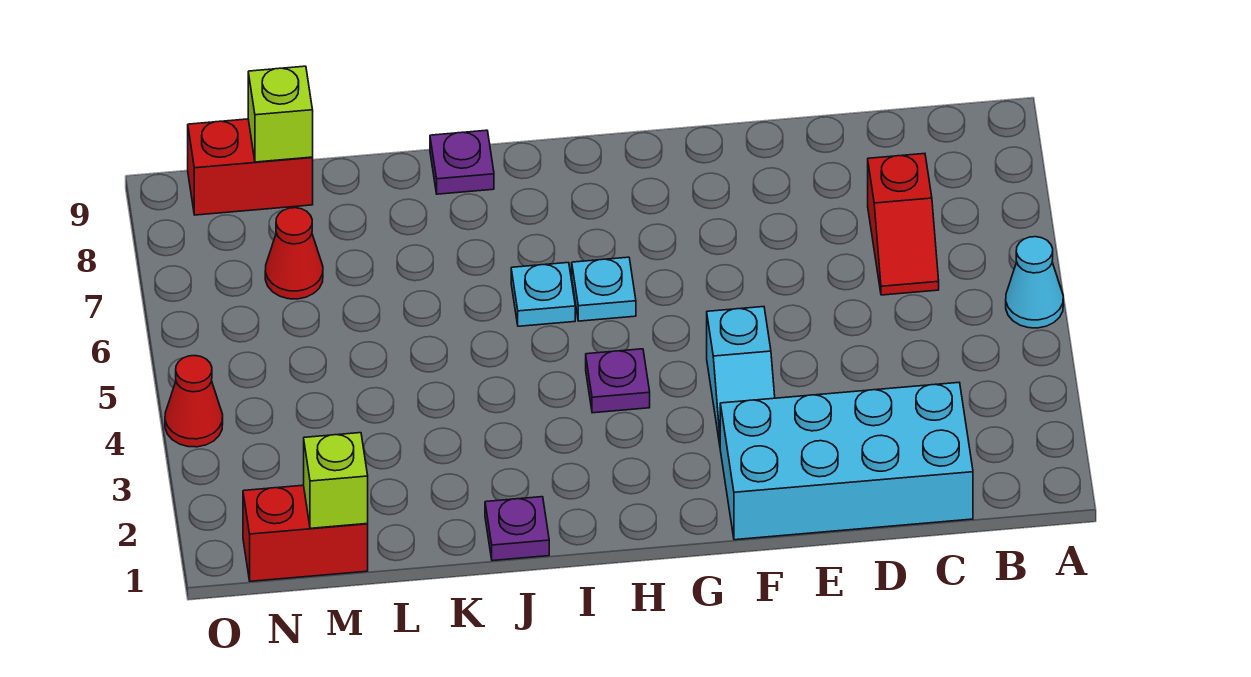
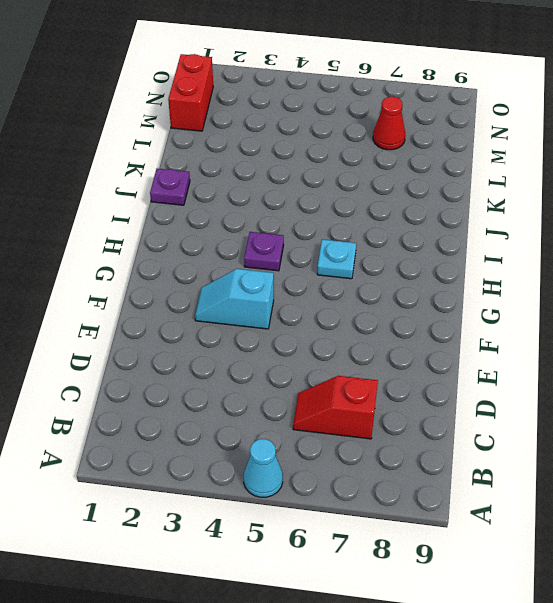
none -> cyan brick C1:F2 level 1
none -> cyan plate I6 level 1
none -> purple plate J9 level 1

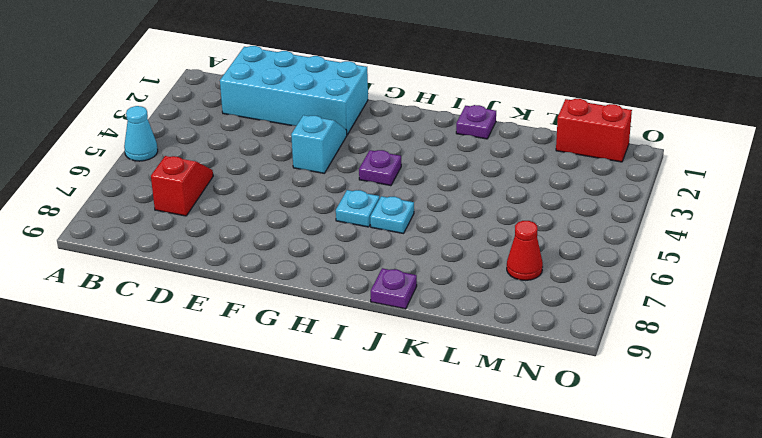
none -> red brick M9:N9 level 1
none -> red cone O4 level 1
none -> lime brick M1 level 2

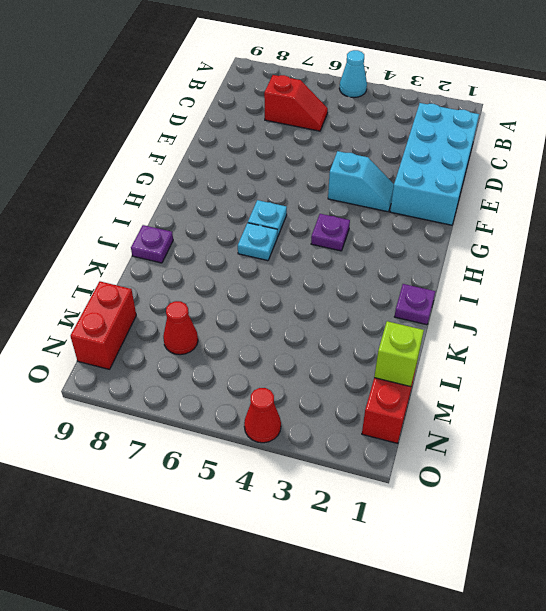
none -> lime brick M9 level 2

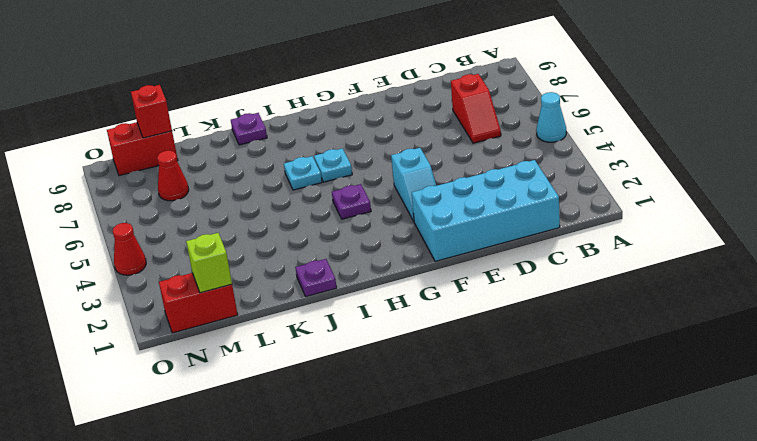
red brick M9 level 2 -> lime brick M9 level 2

